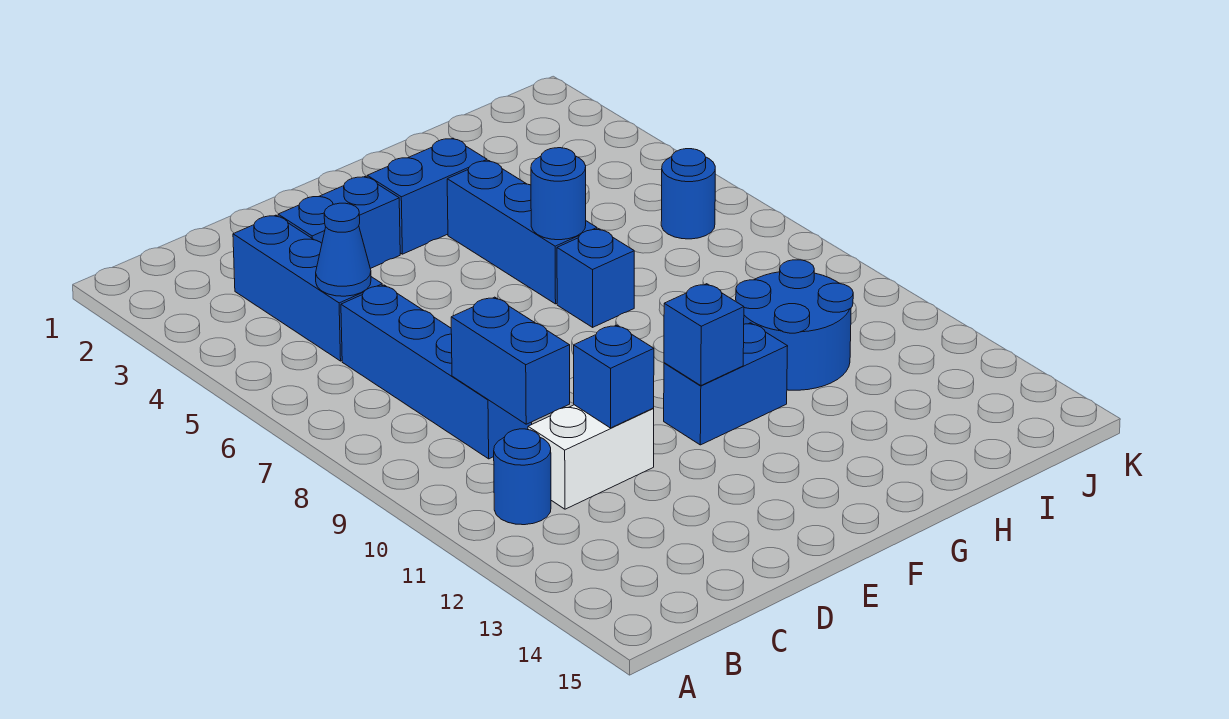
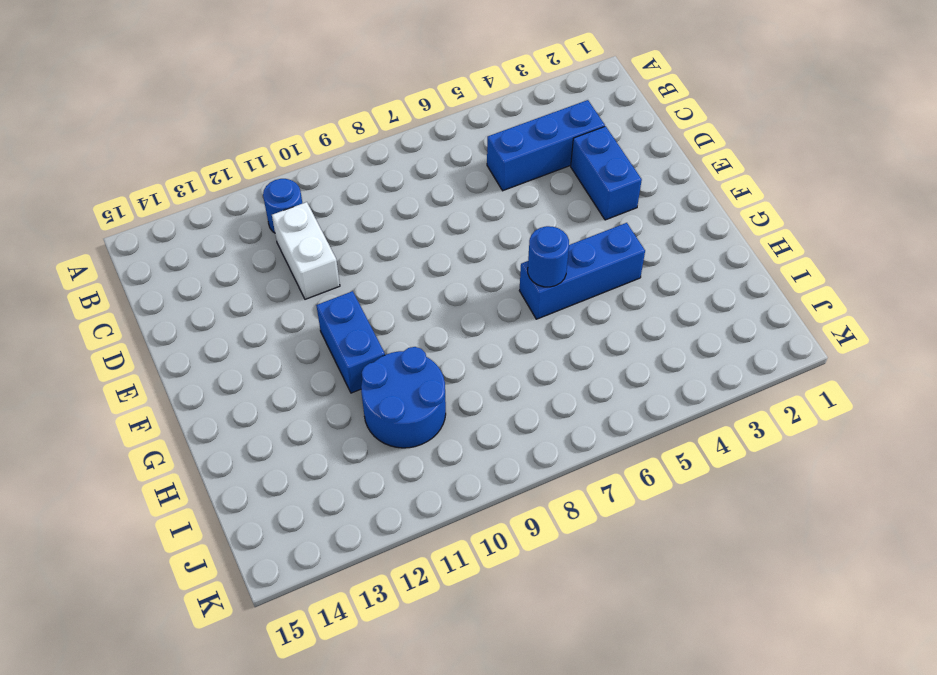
none -> blue brick C6:C9 level 1
none -> blue brick F3:G3 level 1
none -> blue brick G7 level 1

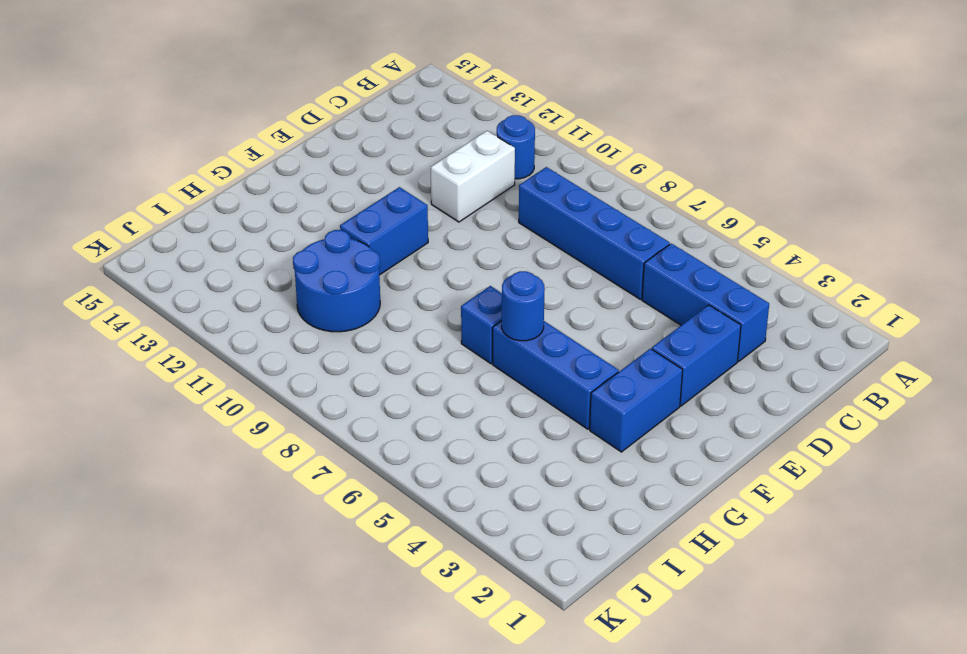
none -> blue round brick J6 level 1
none -> blue cone C5 level 2
none -> blue brick C9:C10 level 2

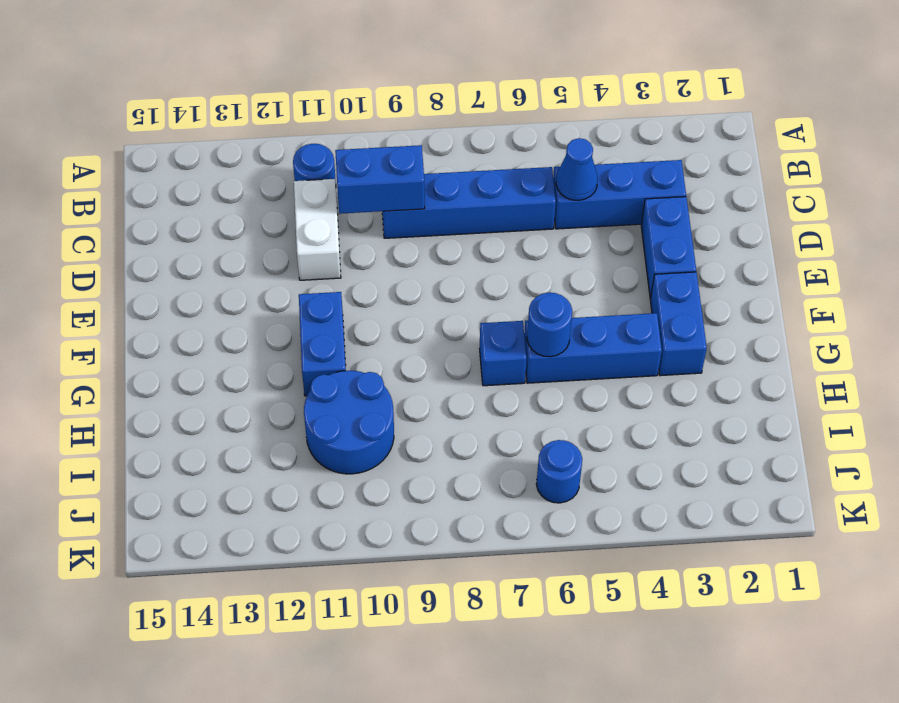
none -> blue brick D11 level 2
none -> blue brick F11 level 2

